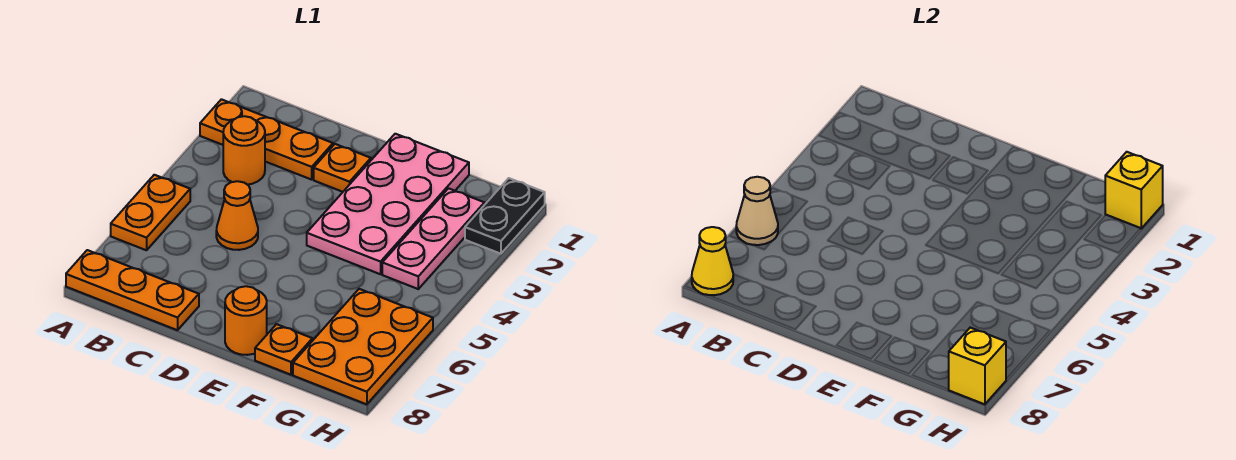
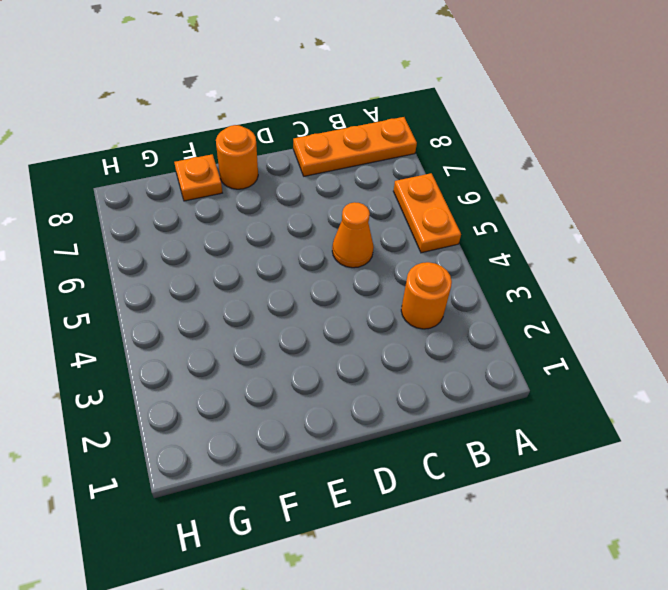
none -> orange plate A2:C2 level 1
none -> orange plate D2 level 1
none -> pink plate E1:F4 level 1

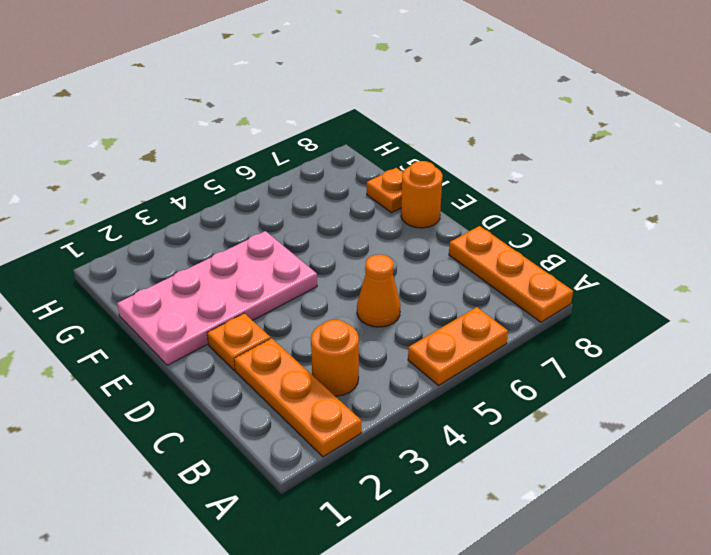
none -> pink plate G2:G4 level 1
none -> orange plate G6:H8 level 1
none -> black plate H1:H2 level 1

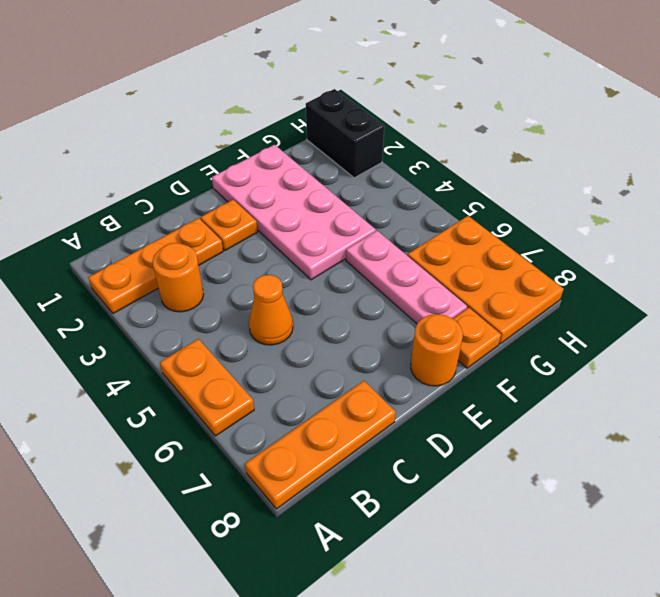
pink plate F5:F7 level 1 -> pink plate G2:G4 level 1
black brick H1:H2 level 1 -> black plate H1:H2 level 1
none -> tan cone A6 level 2
none -> yellow cone A8 level 2
none -> yellow brick H1 level 2

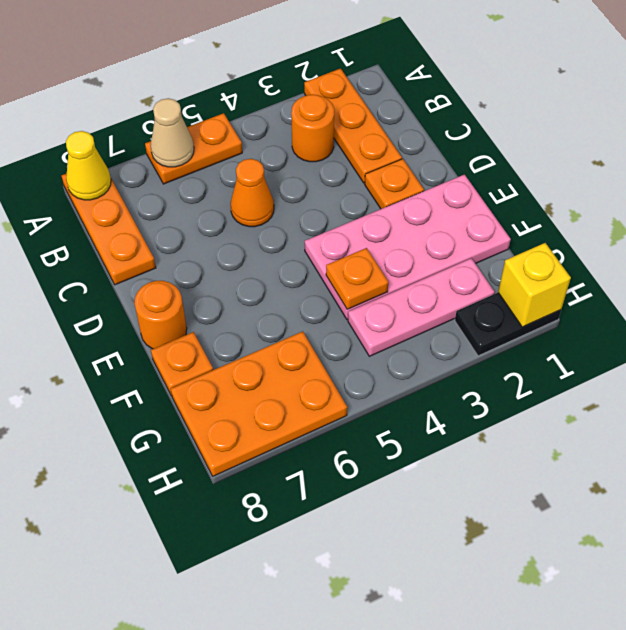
orange plate F4 level 2 -> none
none -> yellow brick H8 level 2

